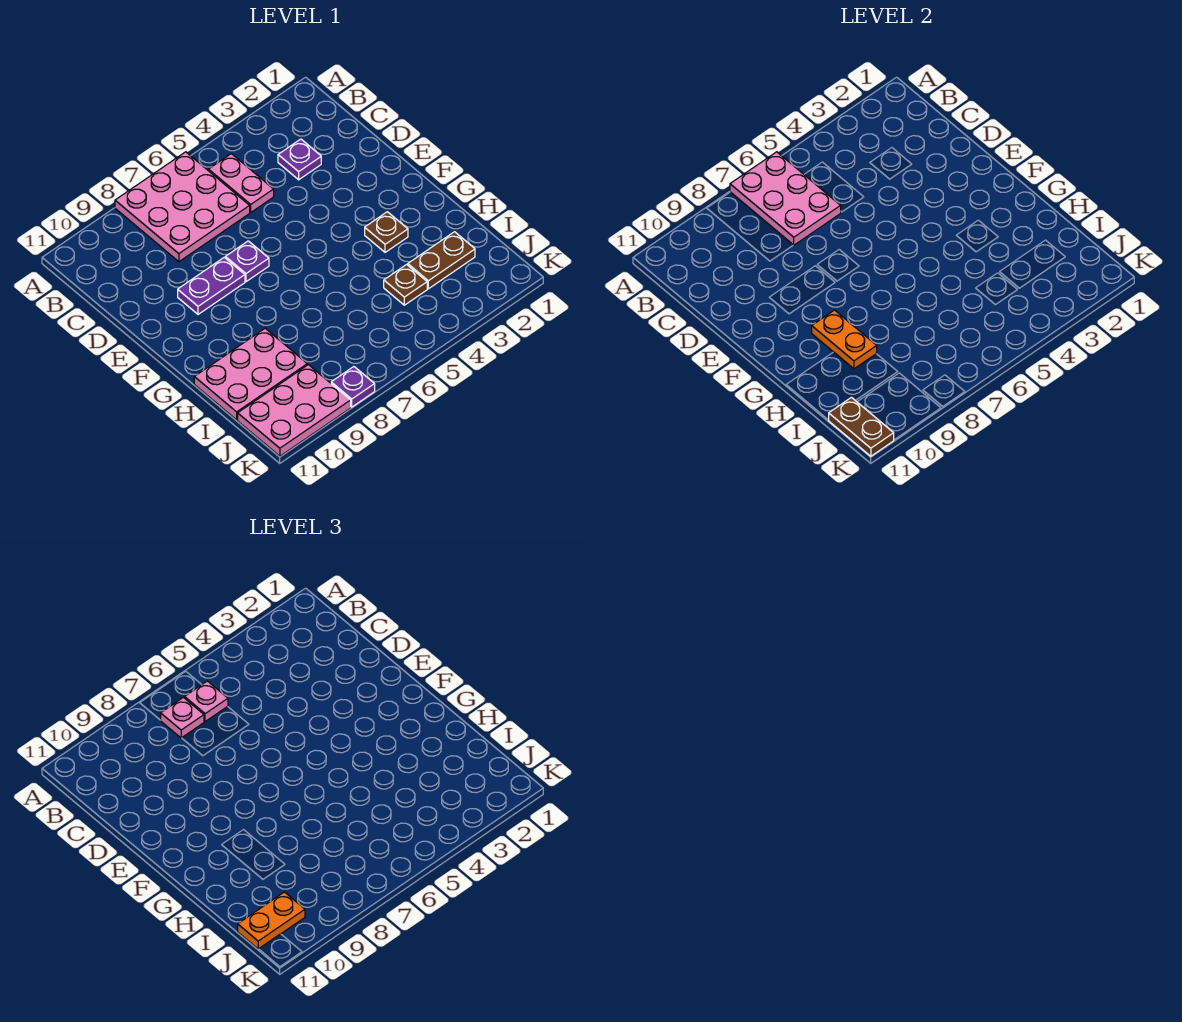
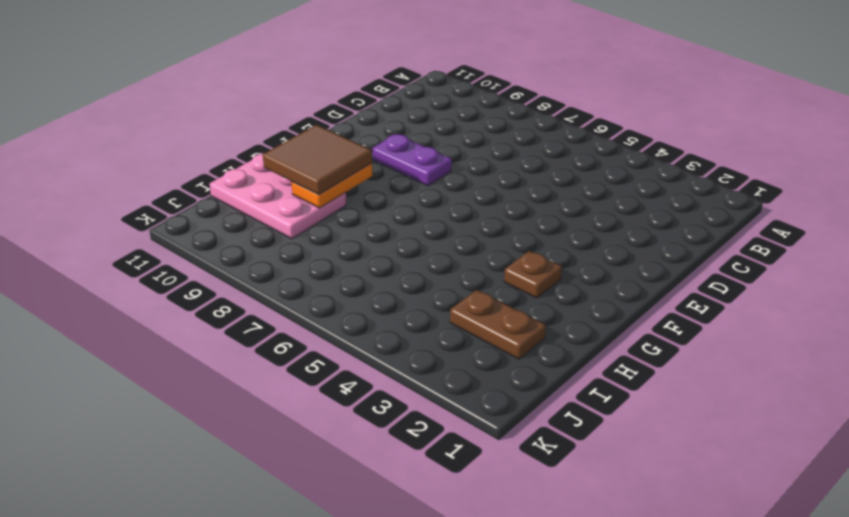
brown tile G9:H10 level 3 -> none
none -> pink plate A6:C8 level 1
none -> pink plate B5:C5 level 1
none -> purple plate C3 level 1

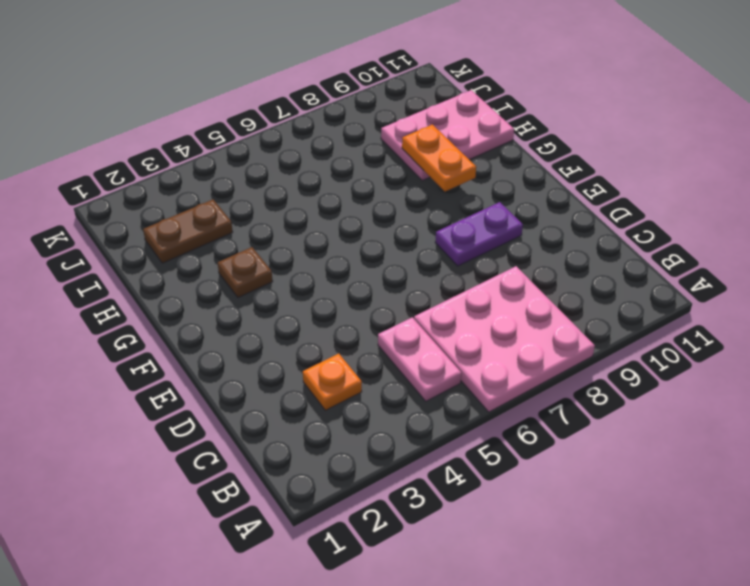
orange plate C3 level 1 -> purple plate C3 level 1
none -> purple plate E7 level 1
none -> brown plate I4 level 1
none -> pink plate J9:K11 level 1

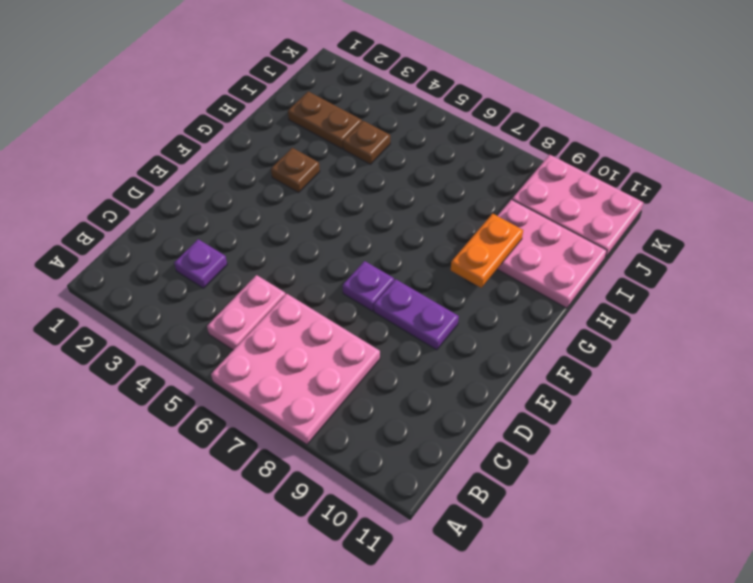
none -> purple plate K8 level 1
none -> pink plate A6:C7 level 2
none -> brown plate J11:K11 level 2

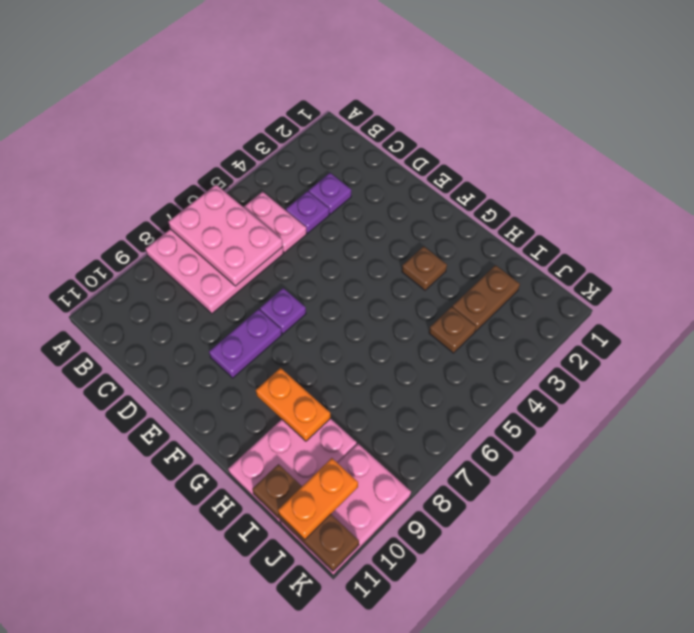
purple plate C4 level 1 -> purple plate K8 level 1
brown plate I11:K11 level 2 -> brown plate J11:K11 level 2
none -> pink plate B6 level 3
none -> pink plate B7 level 3

